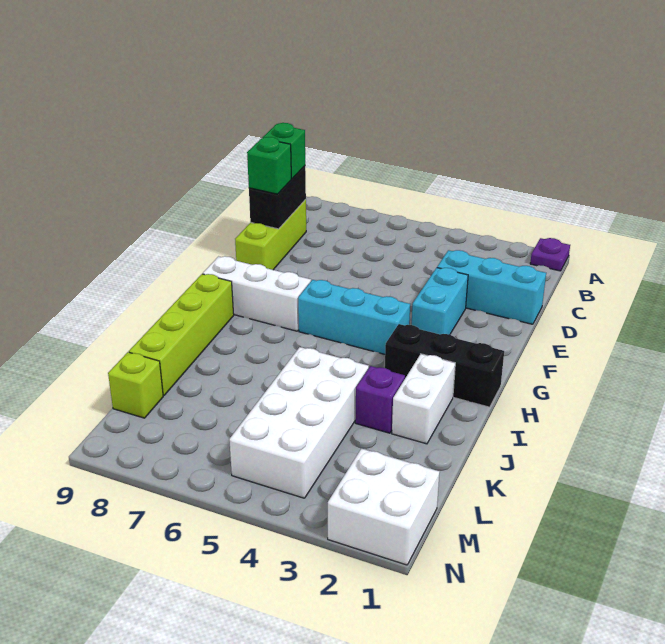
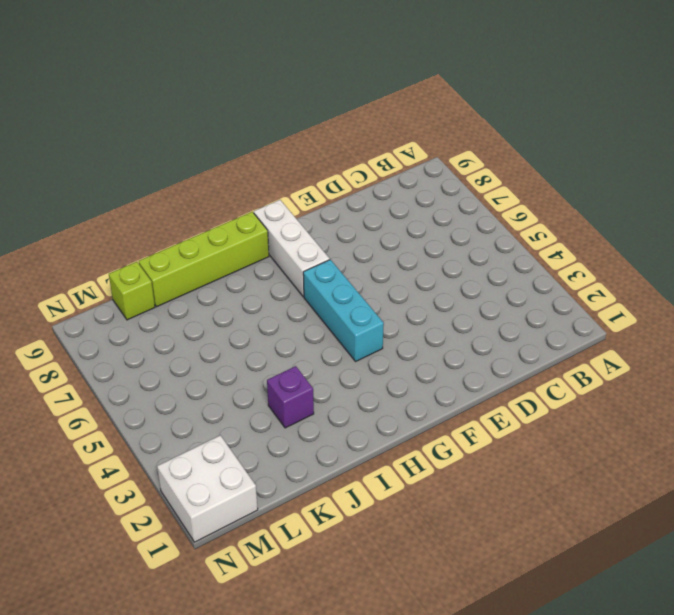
none -> purple plate A1 level 1
none -> lime brick C9:E9 level 1
none -> cyan brick D1:D3 level 1

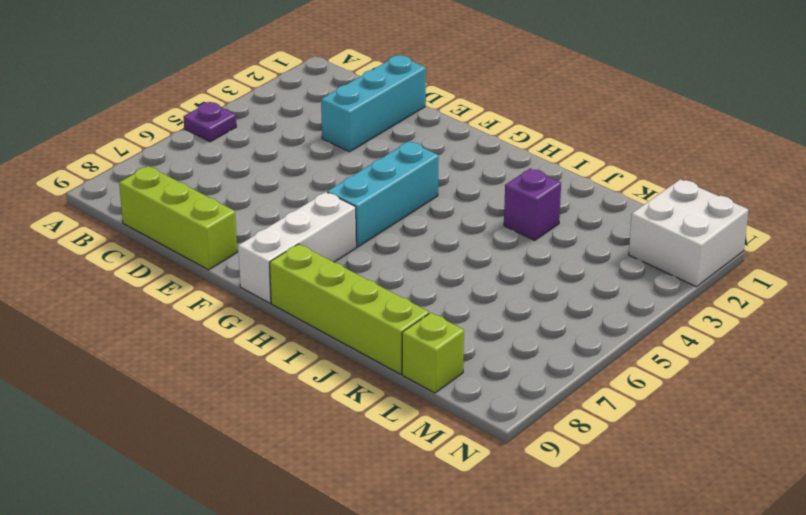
purple plate A5 level 1 -> purple plate A1 level 1
none -> cyan brick E3:F3 level 1
none -> black brick H1:H3 level 1
none -> white brick I2:J2 level 1

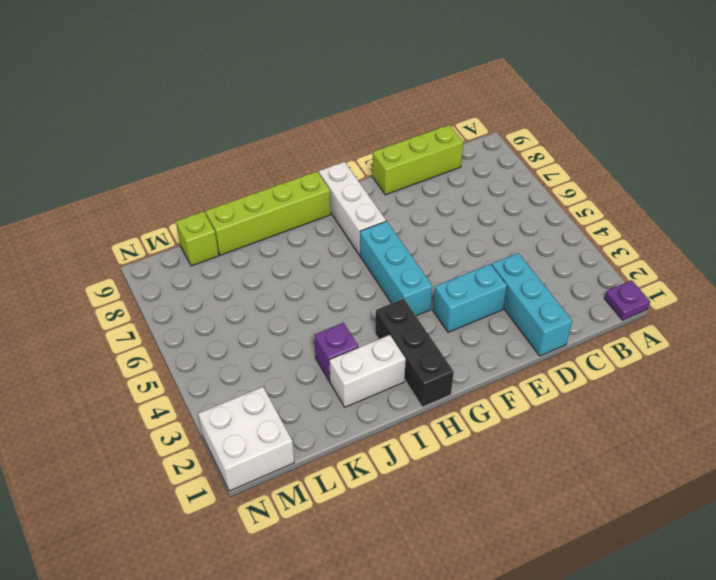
none -> white brick J4:M5 level 1
none -> black brick C9:D9 level 2
none -> green brick C9 level 3

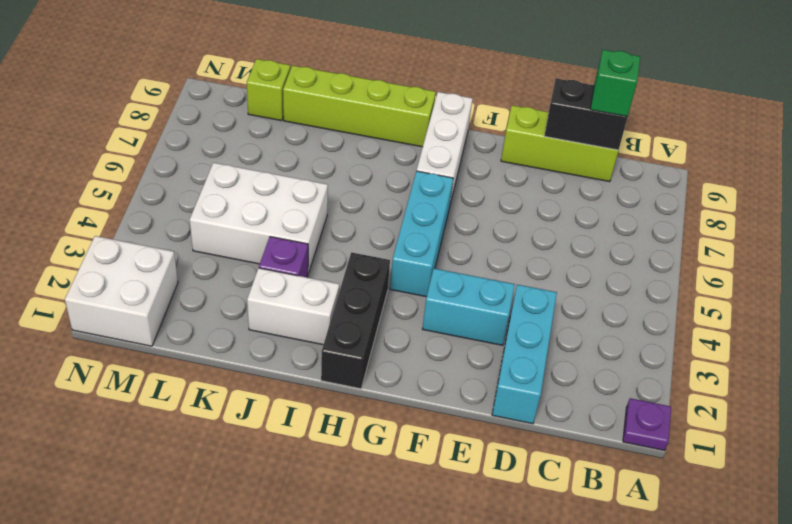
white brick J4:L5 level 1 -> white brick J4:M5 level 1
none -> green brick D9 level 3

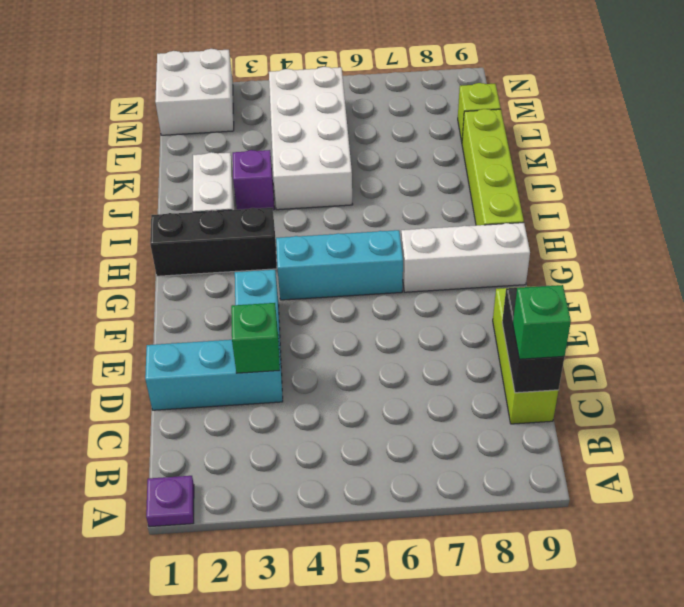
green brick D3 level 2 -> green brick D9 level 3

